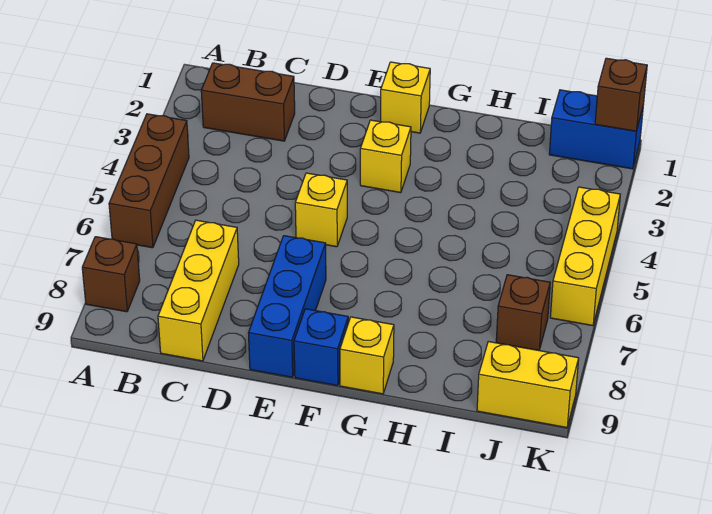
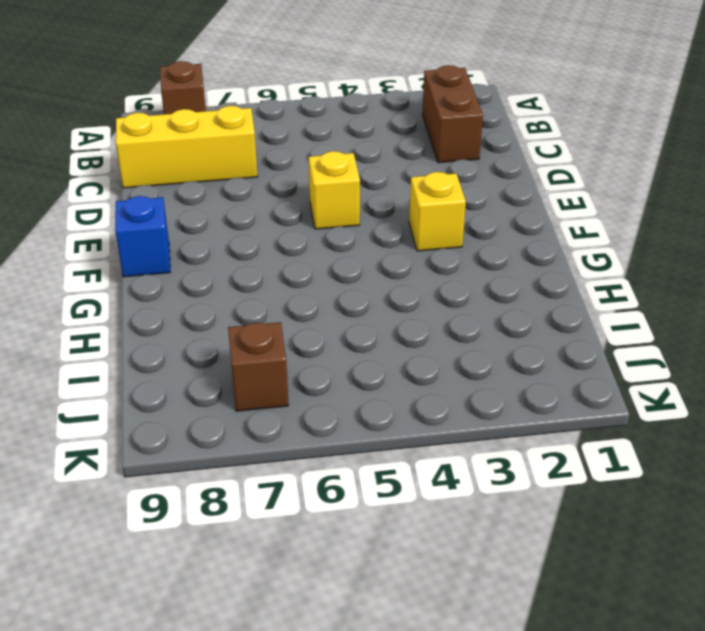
none -> brown brick A4:A6 level 1
none -> blue brick E7:E9 level 1
none -> yellow brick F1 level 1

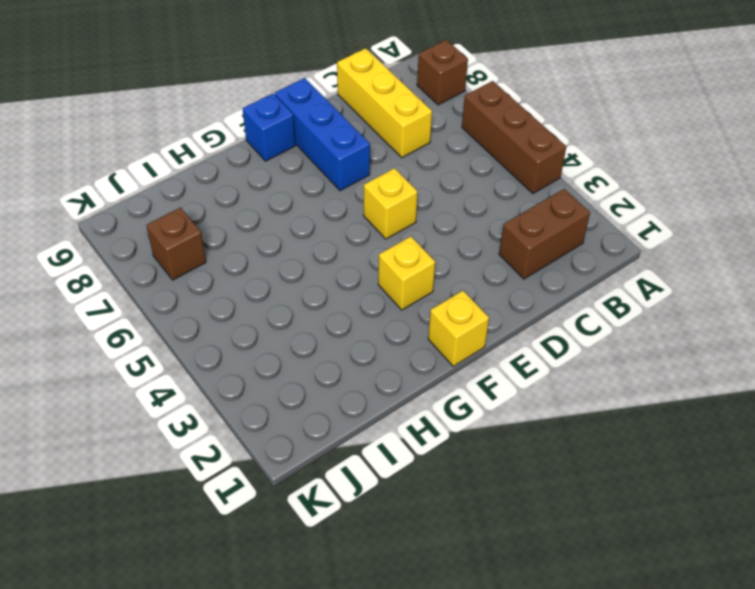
none -> yellow brick G9 level 1
none -> blue brick J1:K1 level 1
none -> yellow brick J9:K9 level 1

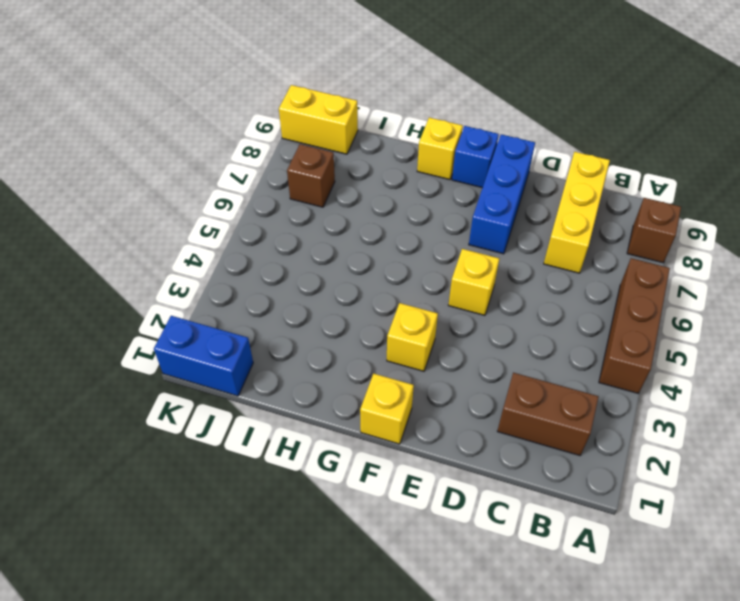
none -> yellow brick K4:K6 level 1
none -> brown brick K1 level 2

